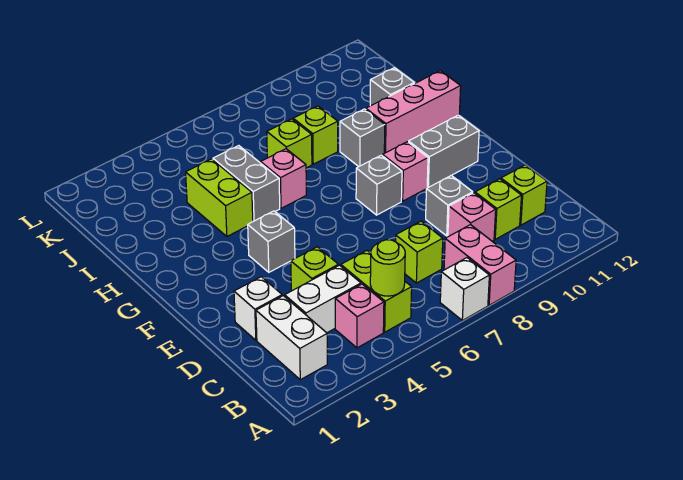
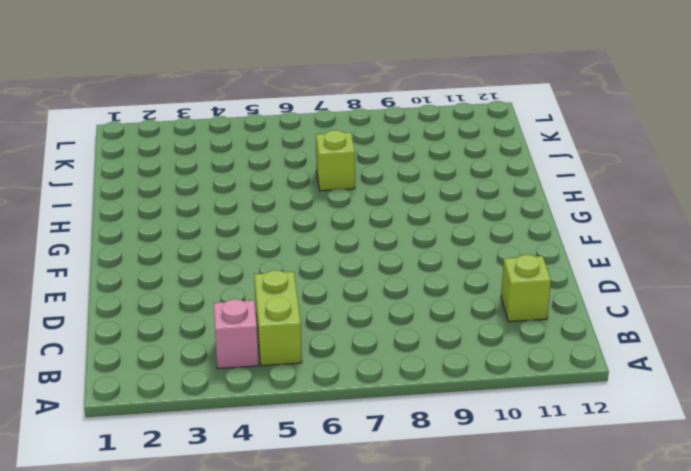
none -> white brick A7 level 1
none -> pink brick A8:B8 level 1
none -> white brick B2:C2 level 1

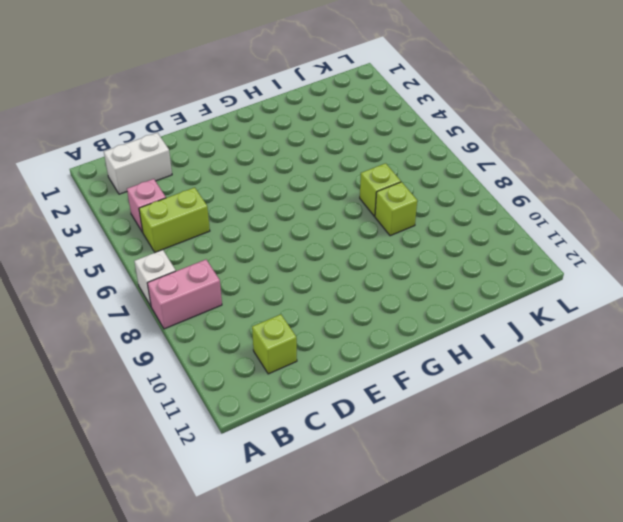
none -> white brick C3:C4 level 1
none -> lime brick C7 level 1
none -> pink brick C9 level 1

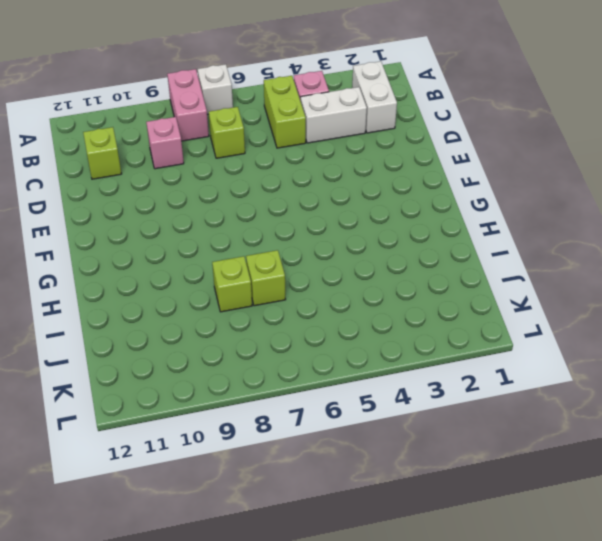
none -> lime brick C10 level 1
none -> white brick D2 level 1
none -> lime brick D4 level 1

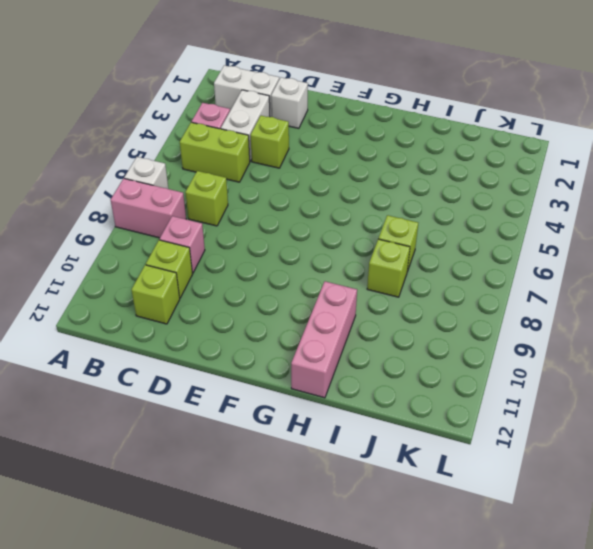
none -> grey brick D9 level 1
none -> grey brick F4 level 1
none -> grey brick F8 level 1

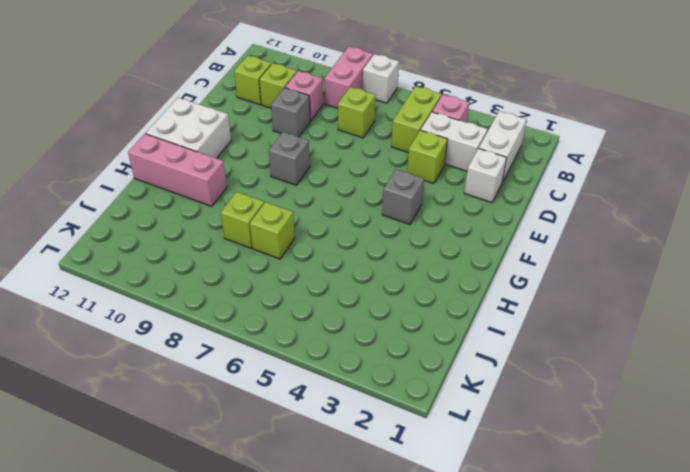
white brick F11:G12 level 1 -> grey brick F10:F11 level 1
none -> pink brick F9 level 1
none -> lime brick H4:I4 level 1
none -> grey brick H5:I5 level 1

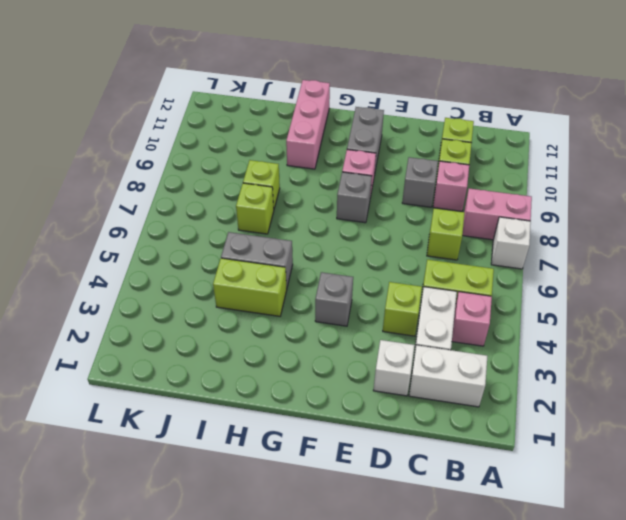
none -> pink brick H6 level 1
none -> grey brick H9 level 1
none -> grey brick I11 level 1

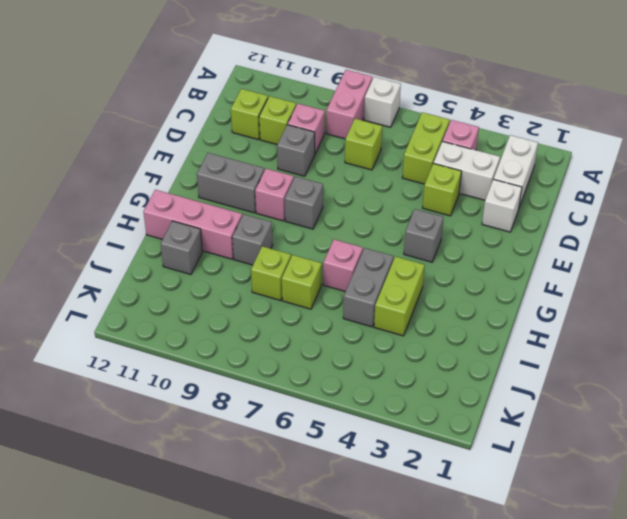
none -> lime round brick B5 level 2

